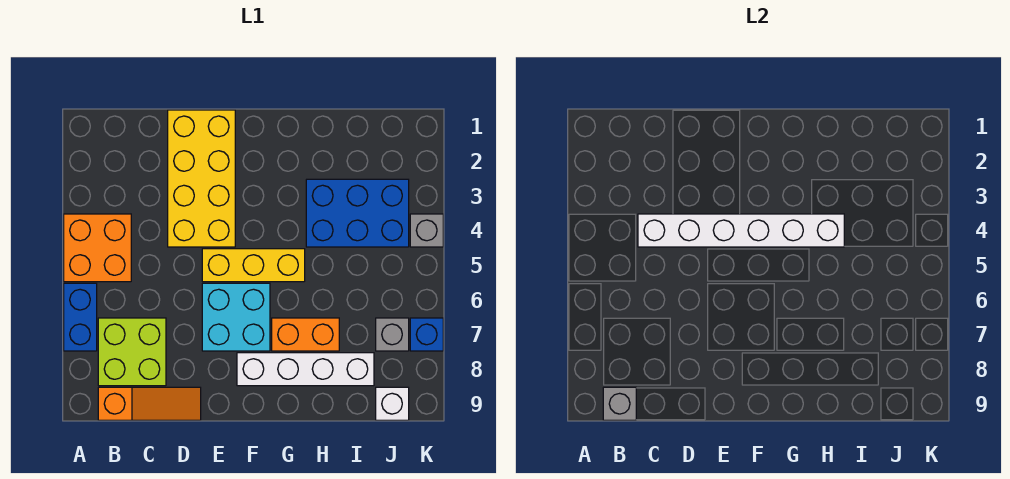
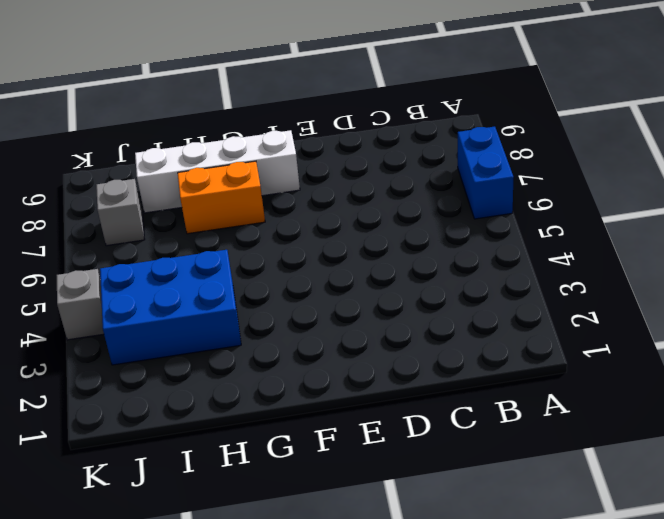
none -> orange brick A4:B5 level 1
none -> lime brick B7:C8 level 1
none -> orange slope B9:D9 level 1 top B

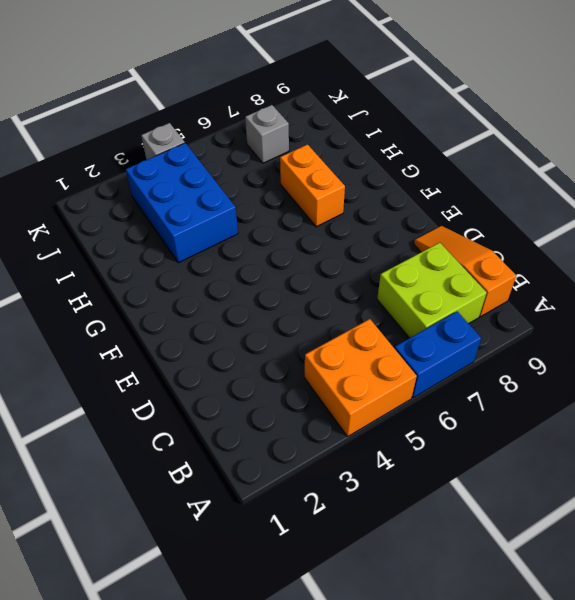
none -> yellow brick D1:E4 level 1
none -> yellow brick E5:G5 level 1
none -> cyan brick E6:F7 level 1

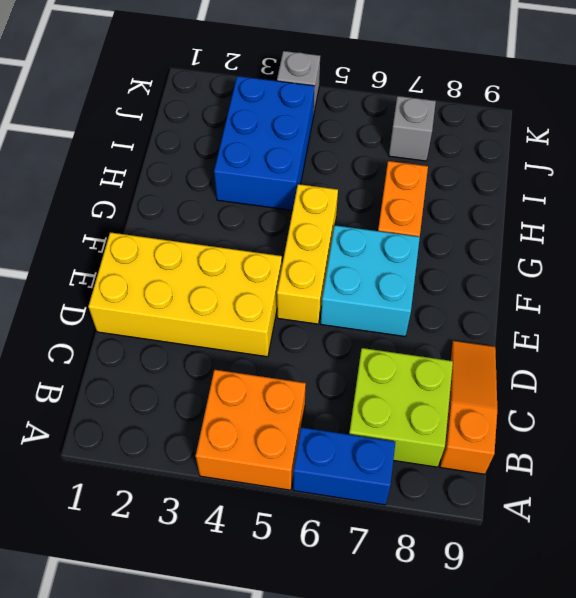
none -> white brick F8:I8 level 1
none -> white brick J9 level 1
none -> blue brick K7 level 1

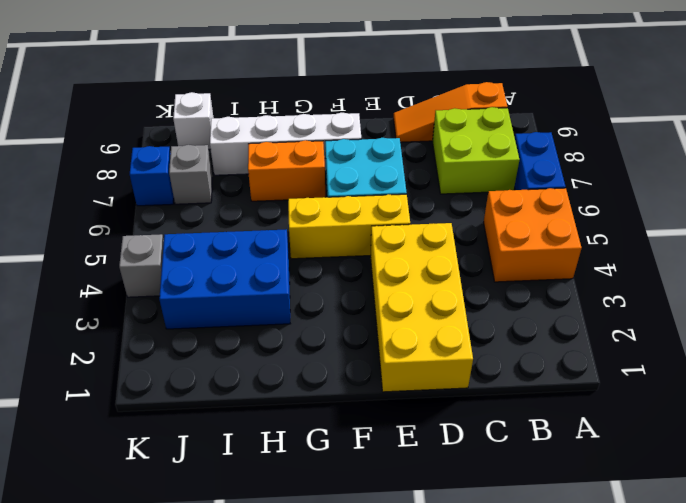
none -> grey brick B9 level 2
none -> white brick C4:H4 level 2

